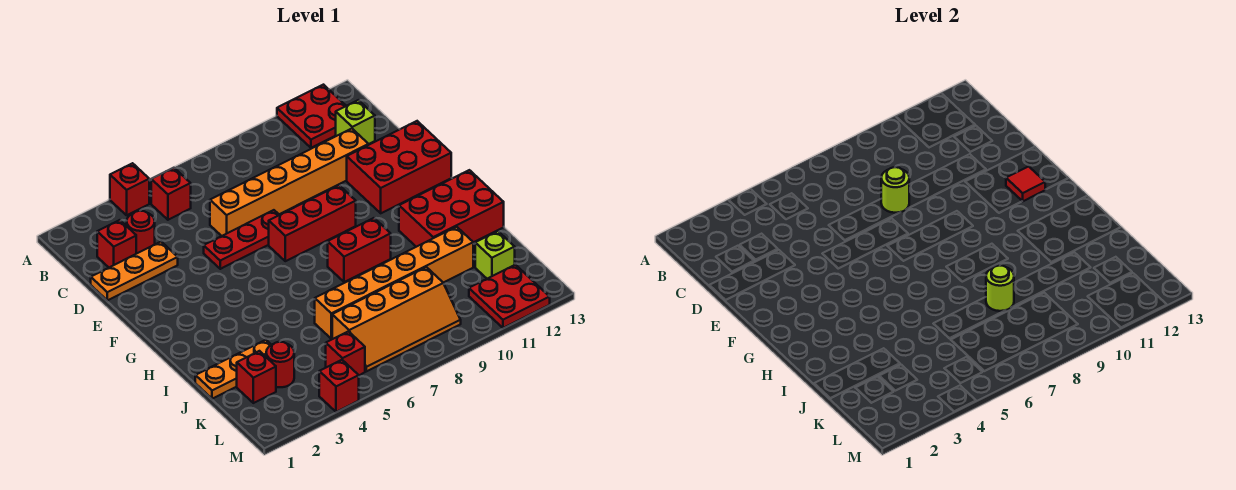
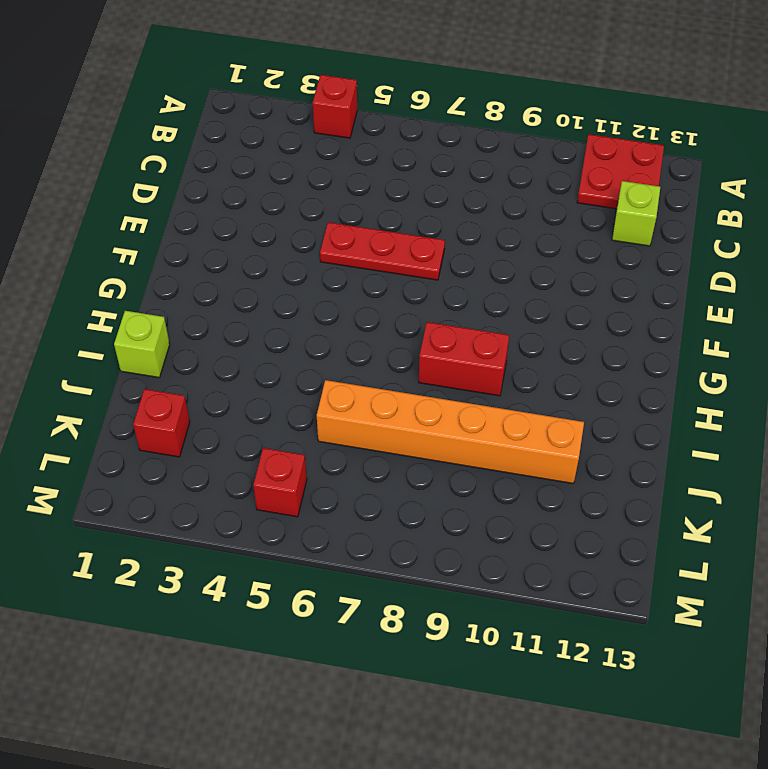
lime brick I1 level 1 -> lime brick K12 level 1
none -> red brick B5 level 1
none -> red brick C2 level 1
none -> red round brick C3 level 1

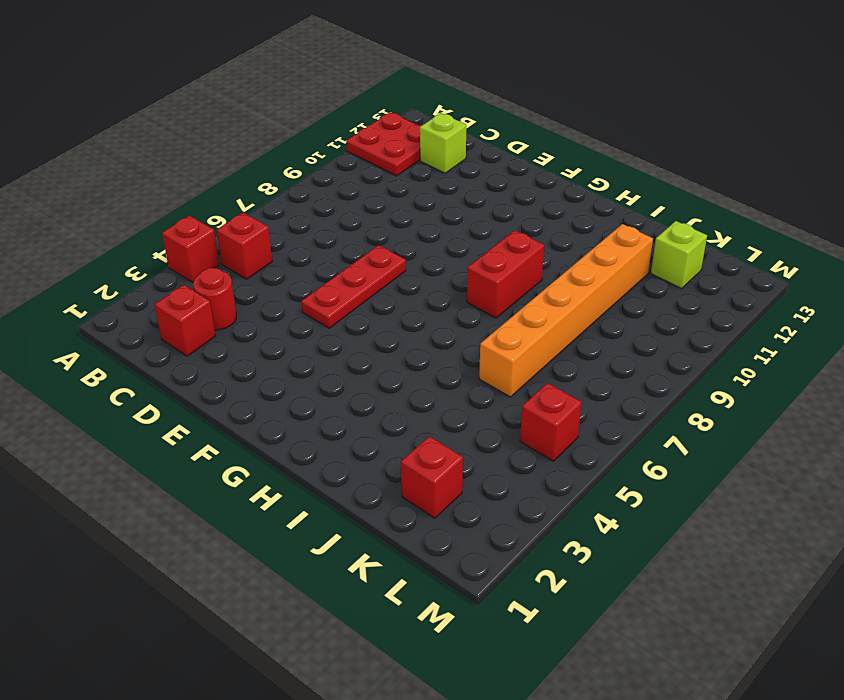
none -> orange plate D1:D3 level 1
none -> orange brick D6:D11 level 1
none -> red brick E11:F13 level 1

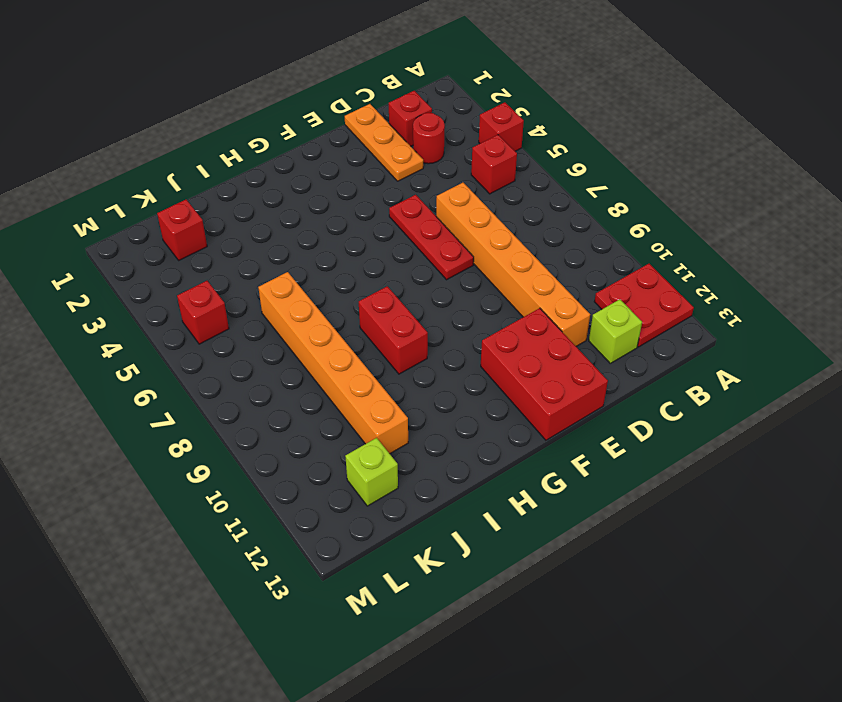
none -> red brick F7:F9 level 1
none -> red brick H11:I13 level 1
none -> orange plate J1:J3 level 1

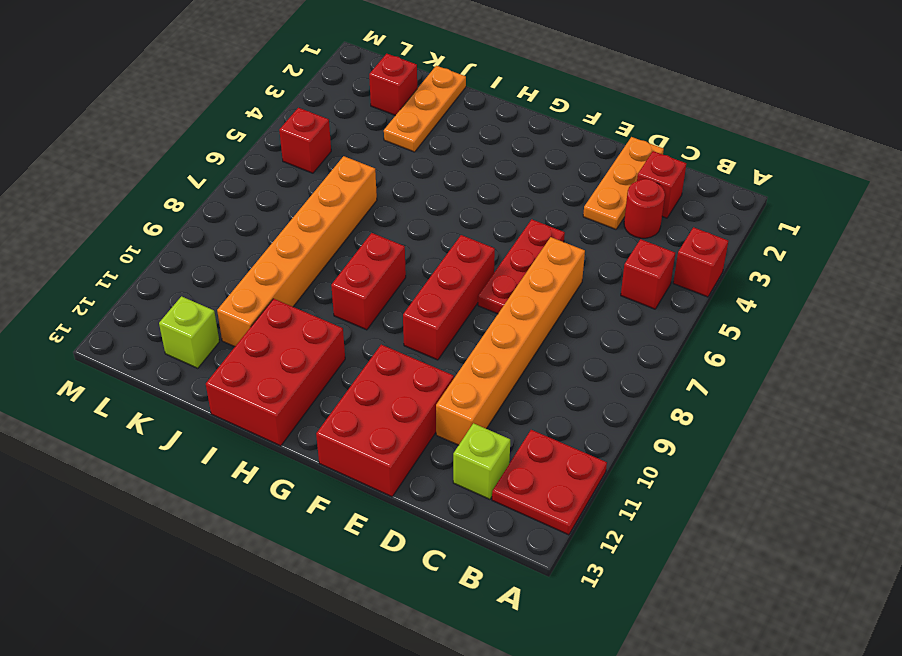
none -> red round brick K3 level 1
none -> orange slope K6:L9 level 1 top K
none -> red plate L11:M12 level 1

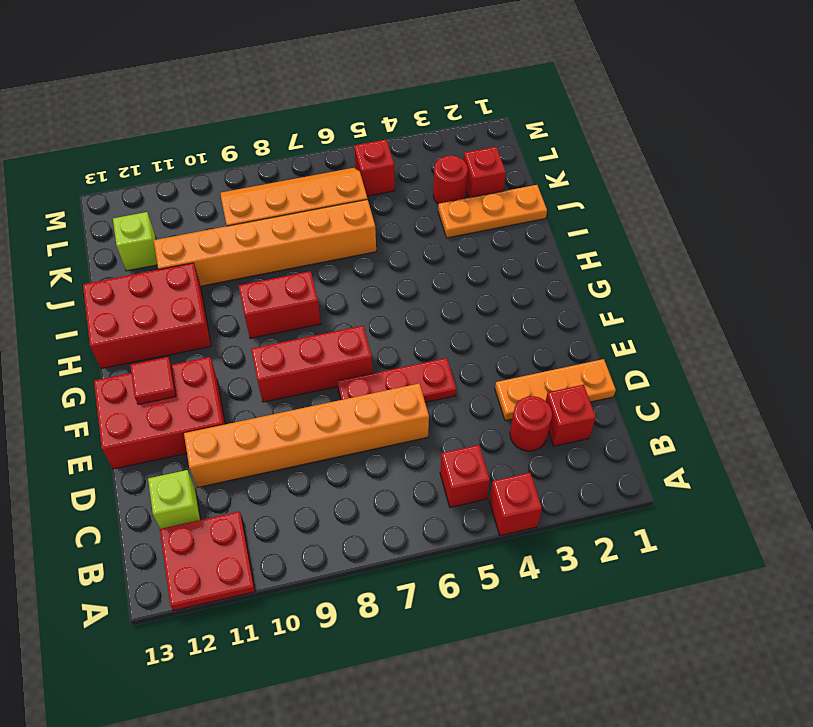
none -> red plate L11:M12 level 1
none -> red brick M4 level 1
none -> lime round brick D8 level 2

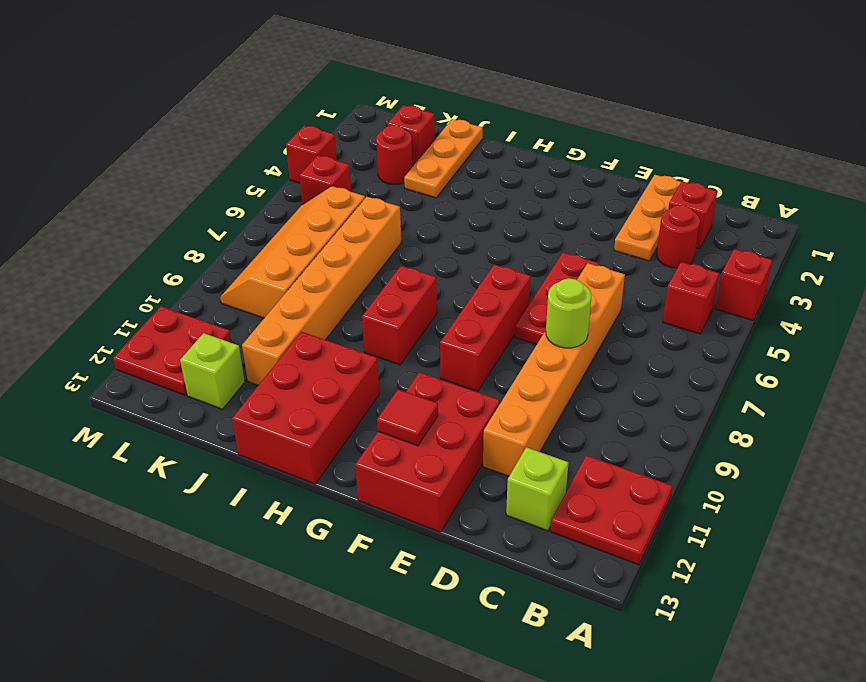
none -> lime round brick J8 level 2

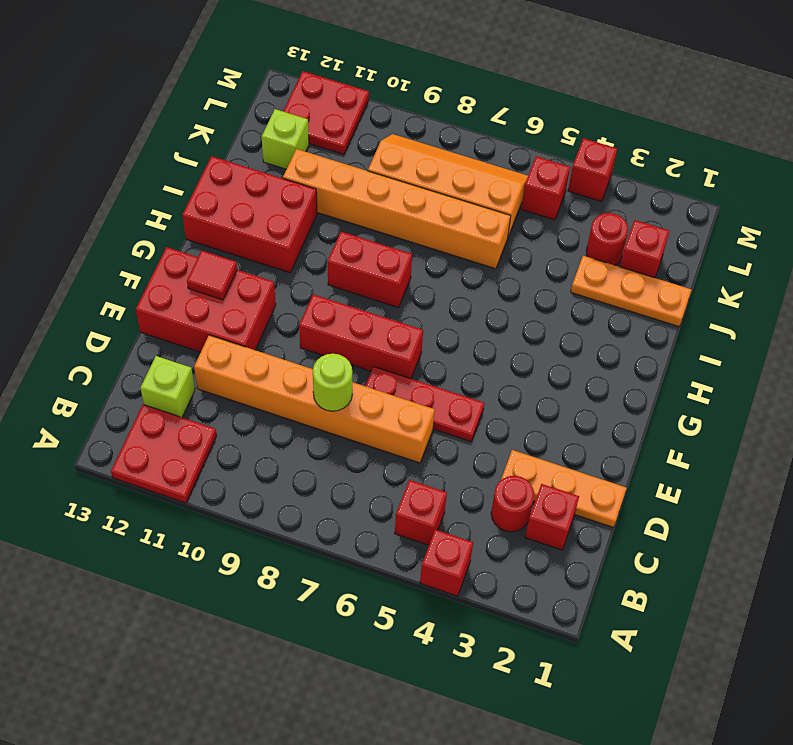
none -> lime round brick J8 level 2

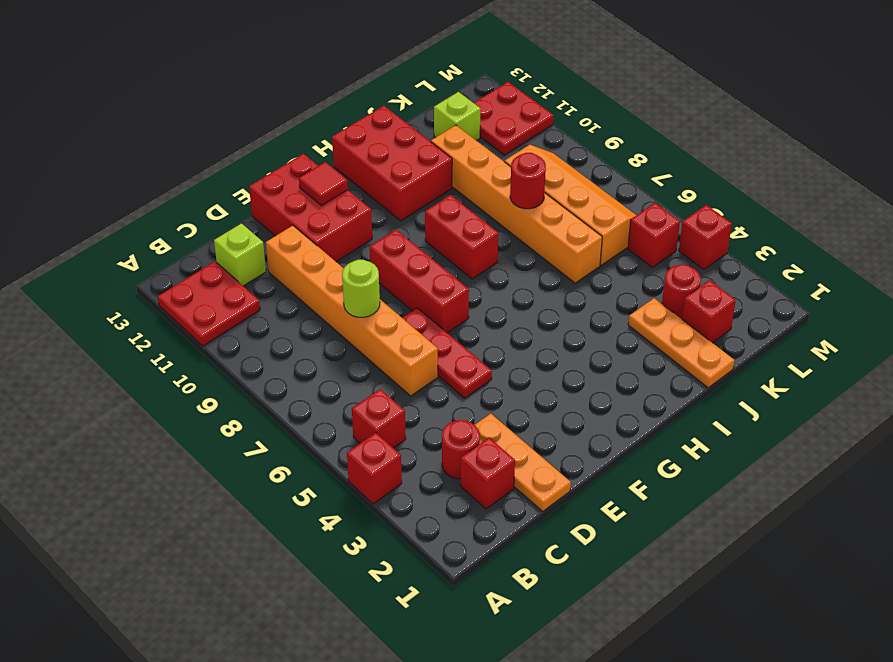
red round brick J8 level 2 -> lime round brick J8 level 2

